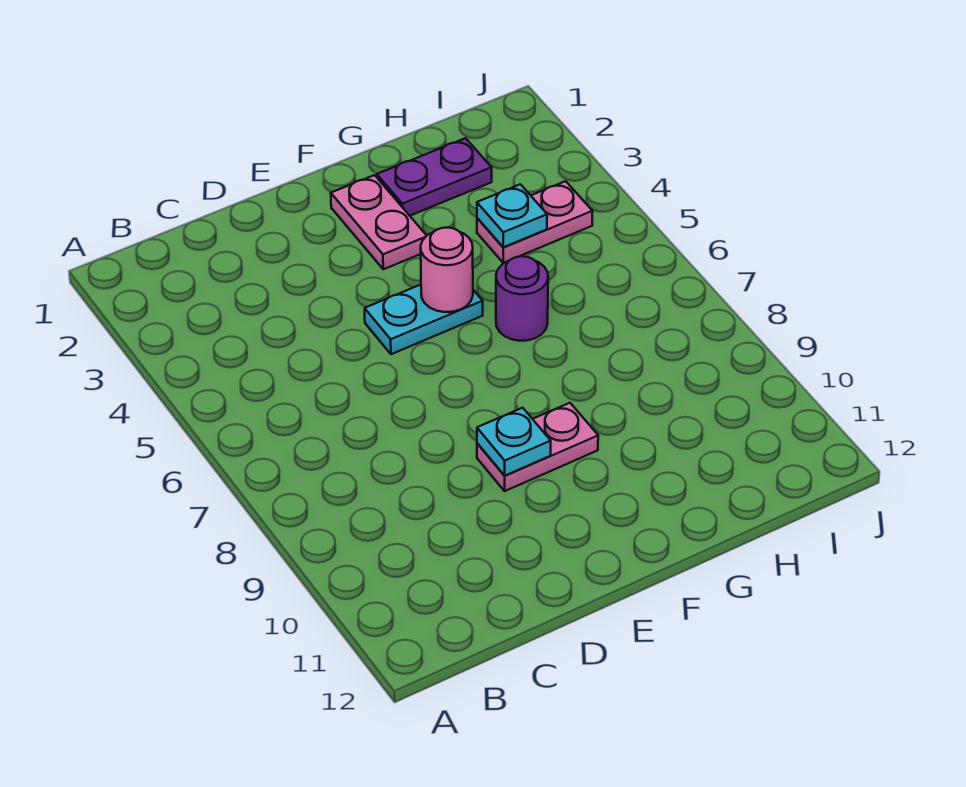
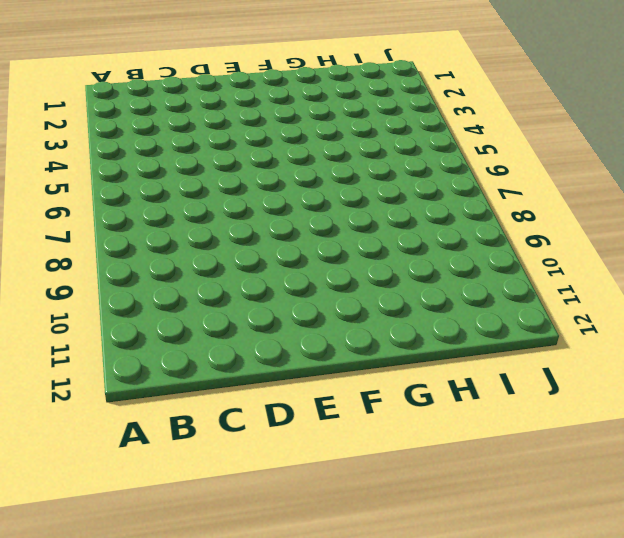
none -> cyan plate E5:F5 level 1
none -> pink plate E9:F9 level 1

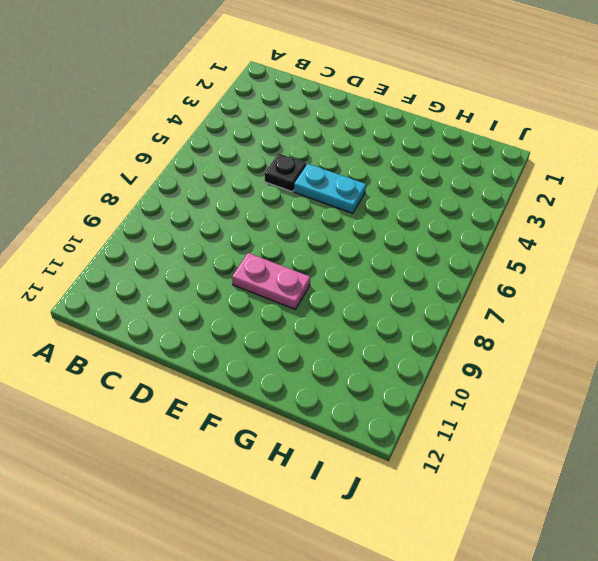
black plate D5 level 1 -> none
none -> pink plate F2:F3 level 1
none -> purple plate G2:H2 level 1

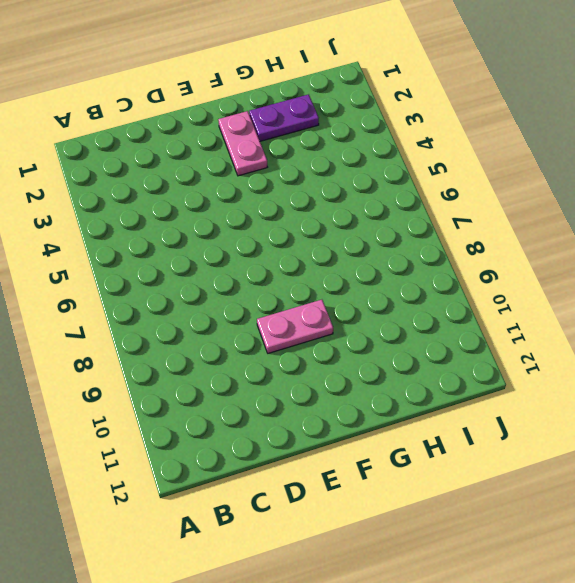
none -> cyan plate E5:F5 level 1
none -> purple round brick G6 level 1

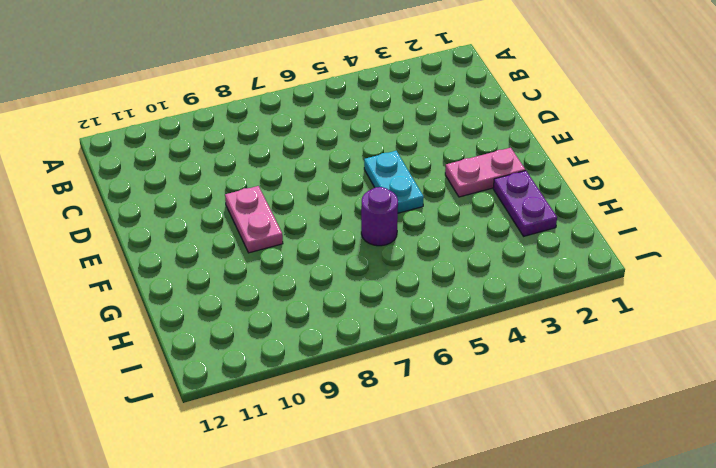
none -> pink plate H4:I4 level 1
none -> cyan plate E9 level 2

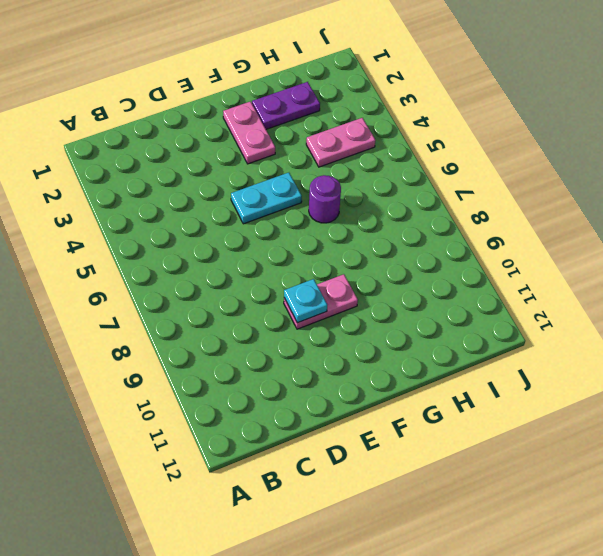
none -> pink round brick F5 level 2
none -> cyan plate H4 level 2

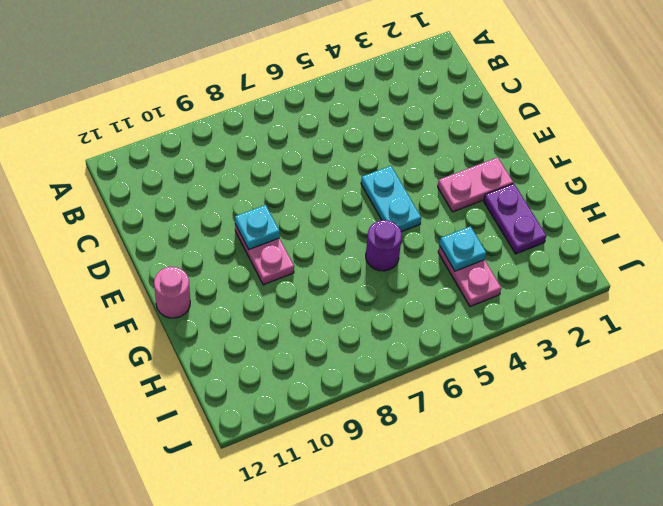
pink round brick F12 level 1 -> pink round brick F5 level 2

